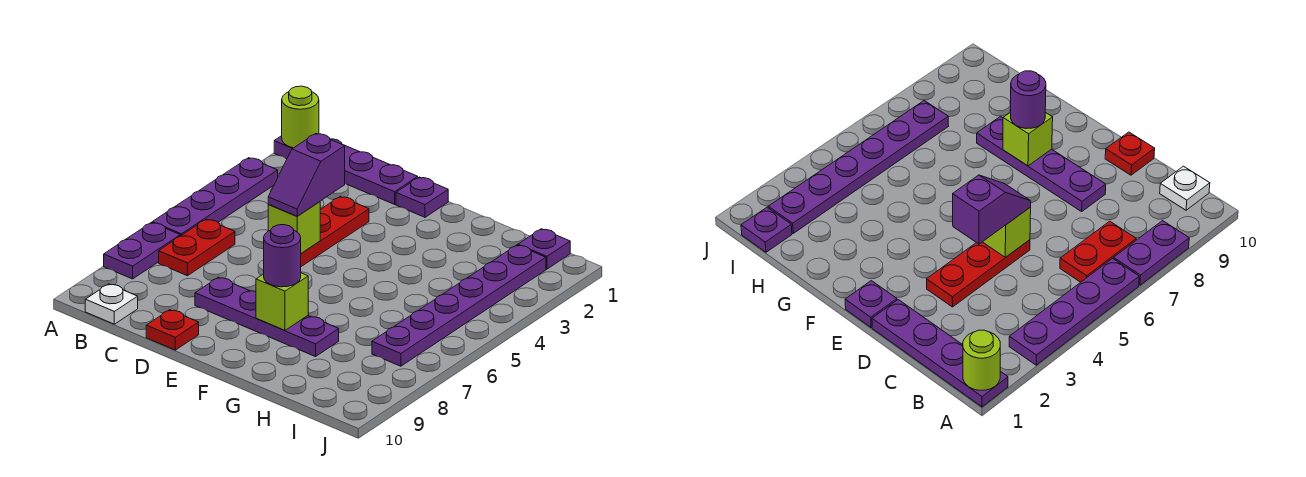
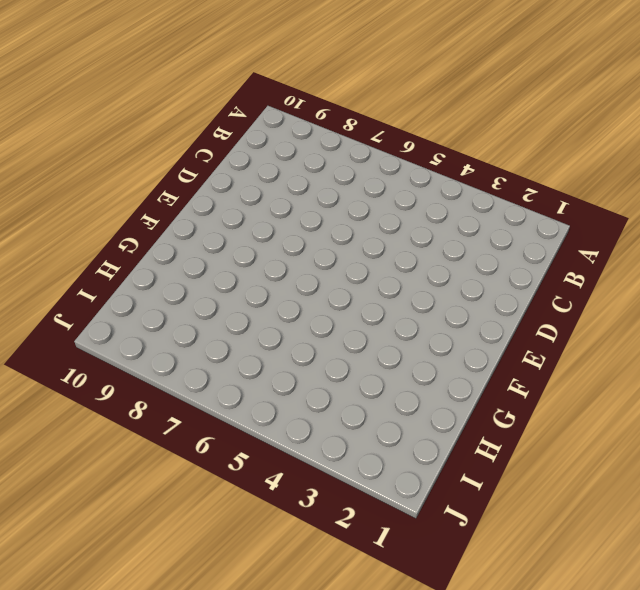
none -> purple plate A1:D1 level 1
none -> purple plate A3:A6 level 1
none -> purple plate A7:A8 level 1

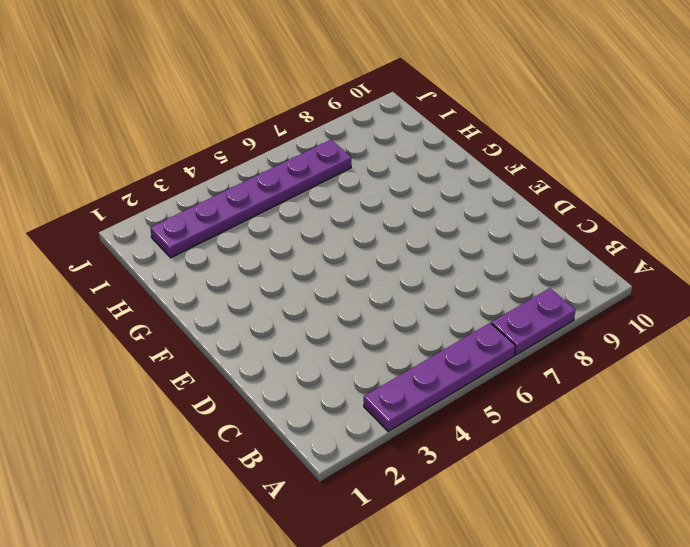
none -> purple plate A1:D1 level 1
none -> red plate B6:B7 level 1
none -> white plate B10 level 1

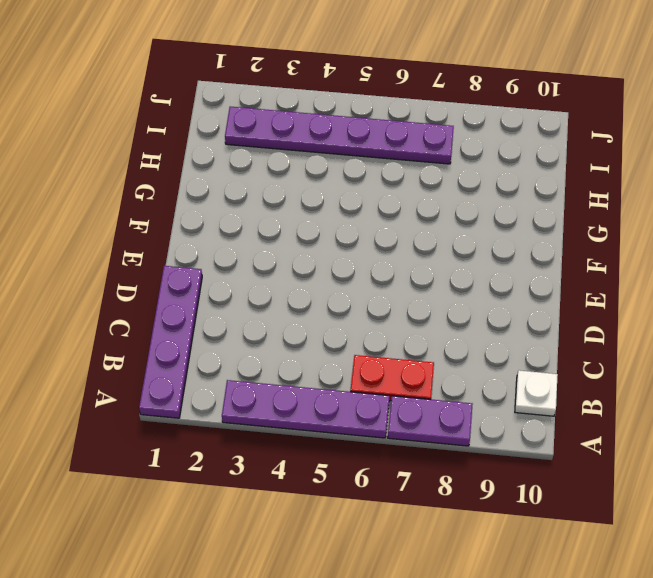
none -> red plate D3:D5 level 1
none -> purple plate D8:G8 level 1
none -> red plate D10 level 1

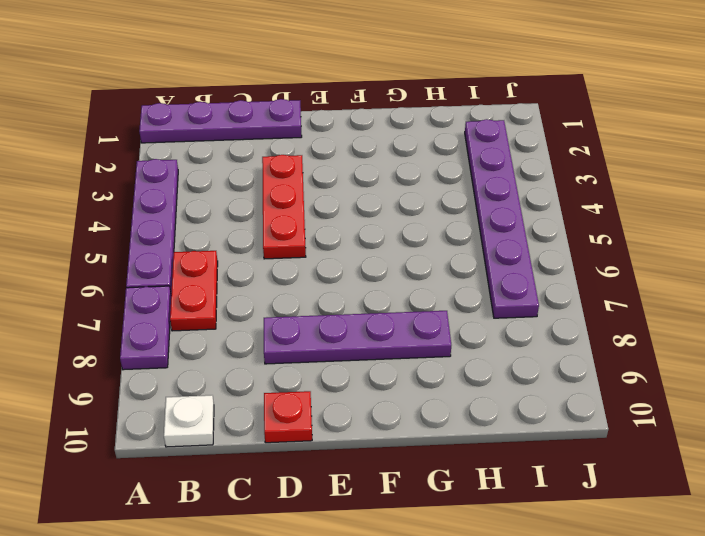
none -> purple plate E1 level 1
none -> purple plate I1 level 1
none -> lime round brick A1 level 2

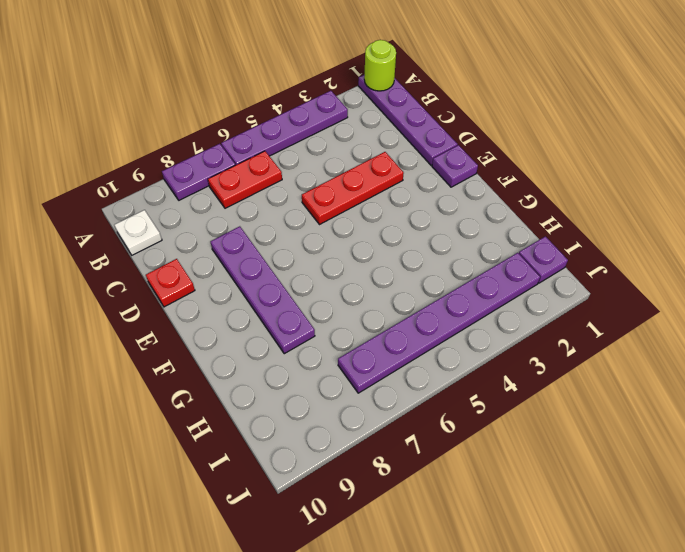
none -> lime brick D5 level 2
none -> lime brick F8 level 2
none -> purple slope D4:D5 level 3 top 4

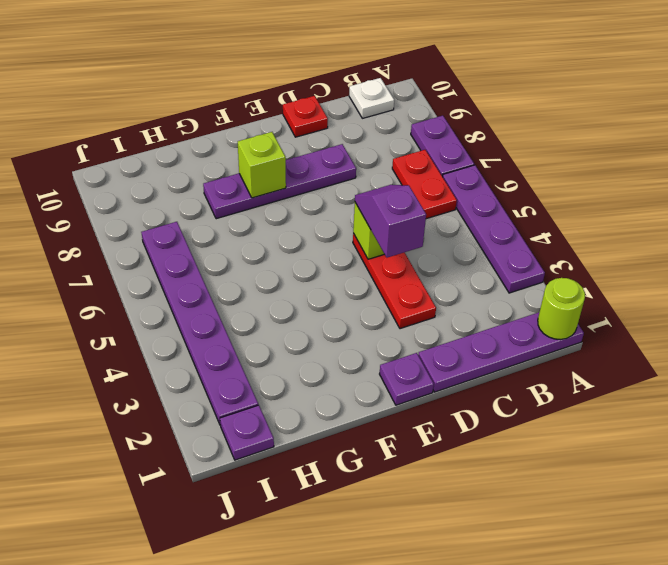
none -> purple round brick F8 level 3

